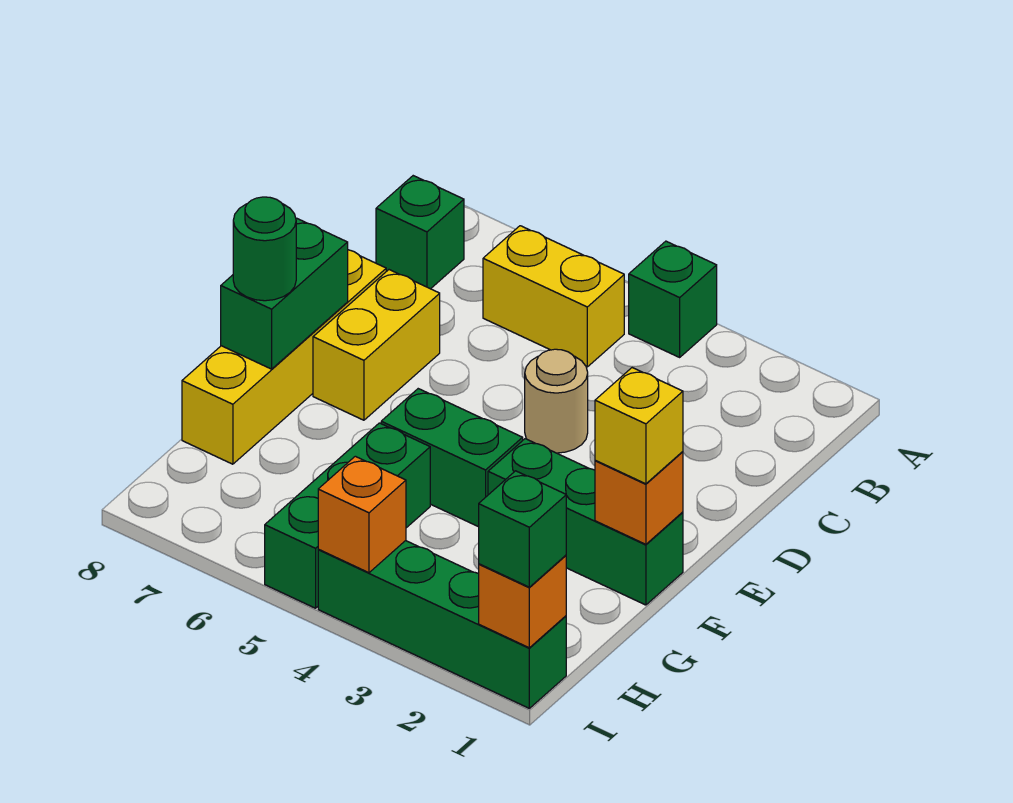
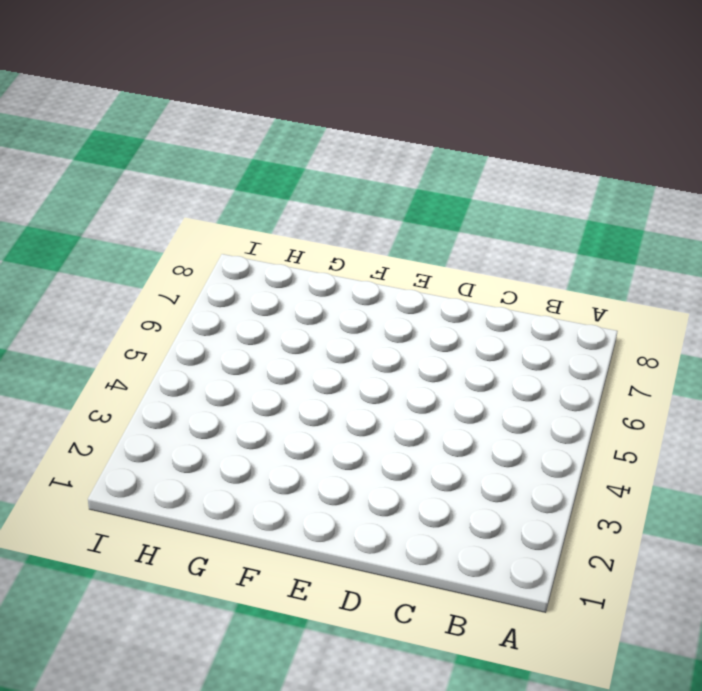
none -> green brick A4 level 1
none -> yellow brick B5:B6 level 1
none -> green brick B8 level 1

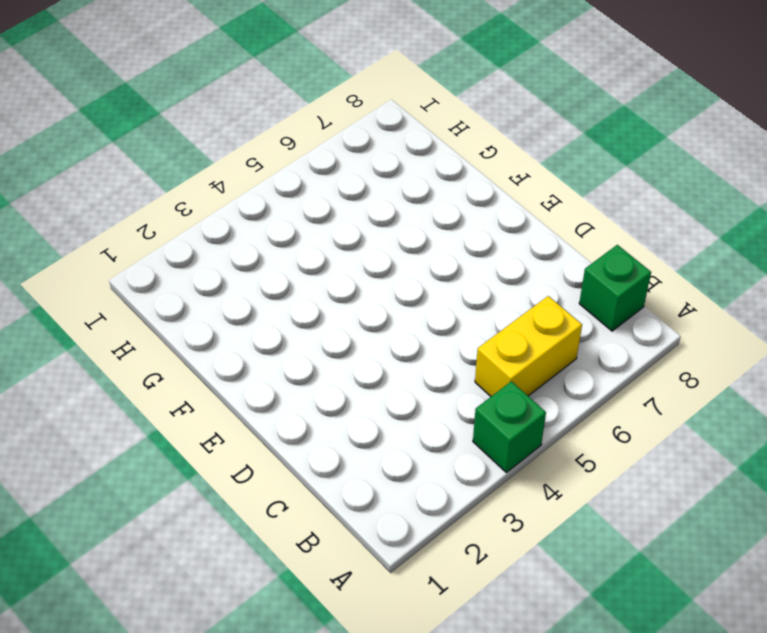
none -> tan round brick D4 level 1
none -> yellow brick D7:E7 level 1
none -> yellow brick D8:G8 level 1

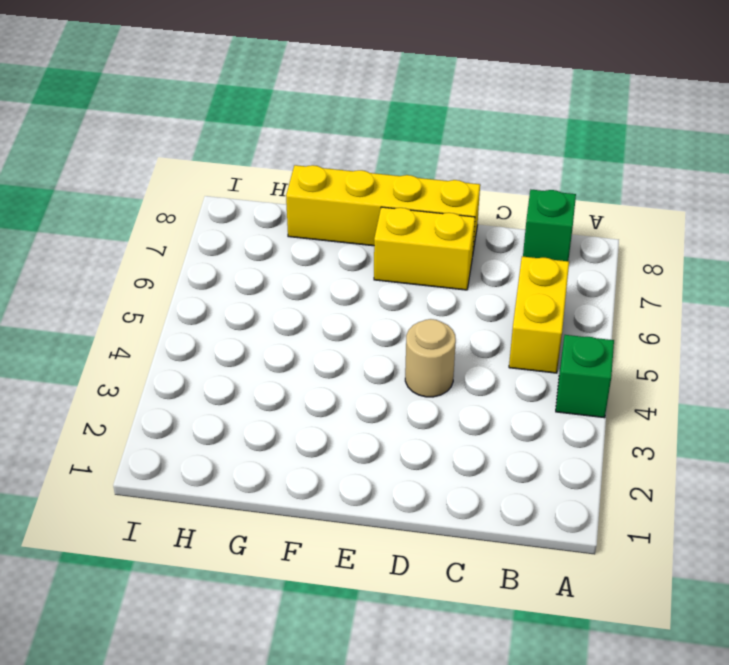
none -> green brick F1:F3 level 1
none -> green brick F4:F5 level 1
none -> green brick G5:I5 level 1

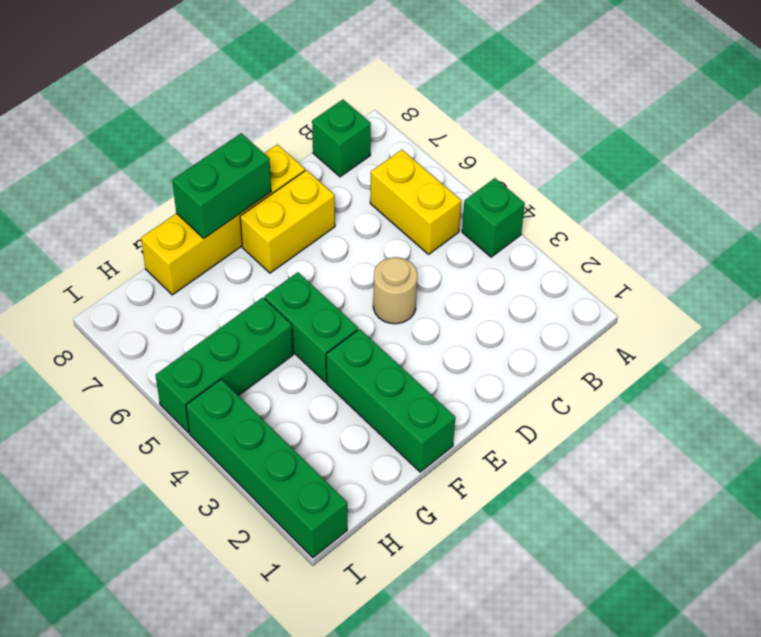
none -> orange brick F1 level 2
none -> orange brick I1 level 2
none -> orange brick I4 level 2

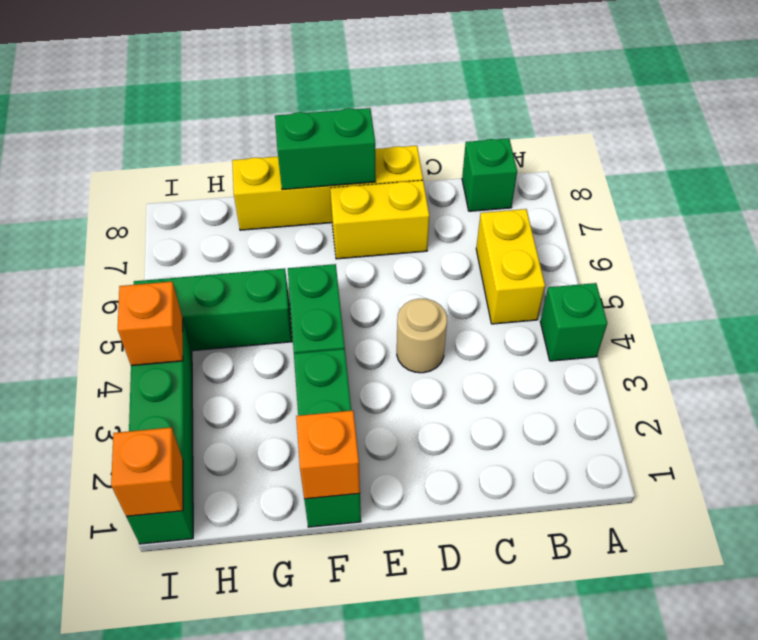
none -> yellow brick F1 level 3
none -> green round brick F8 level 3
none -> green brick I1 level 3

